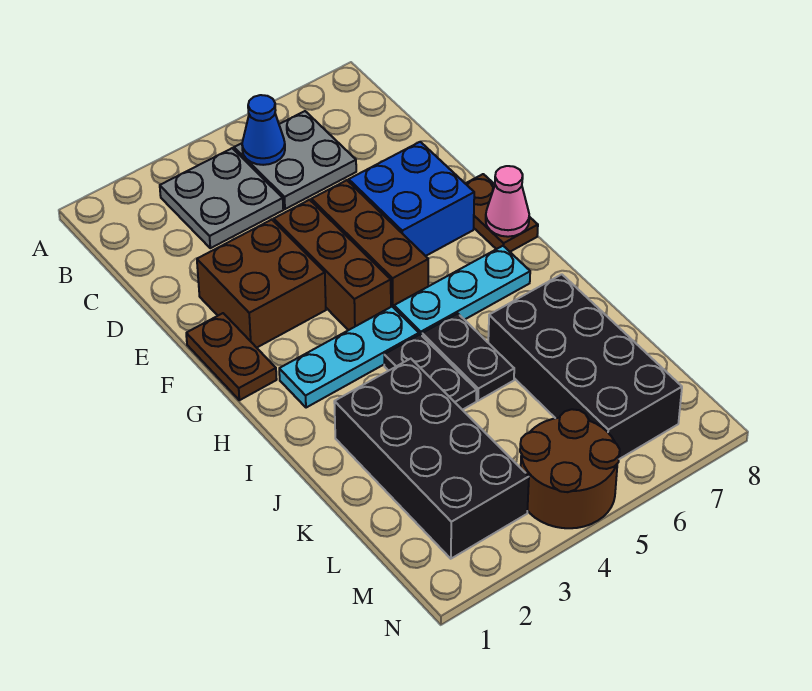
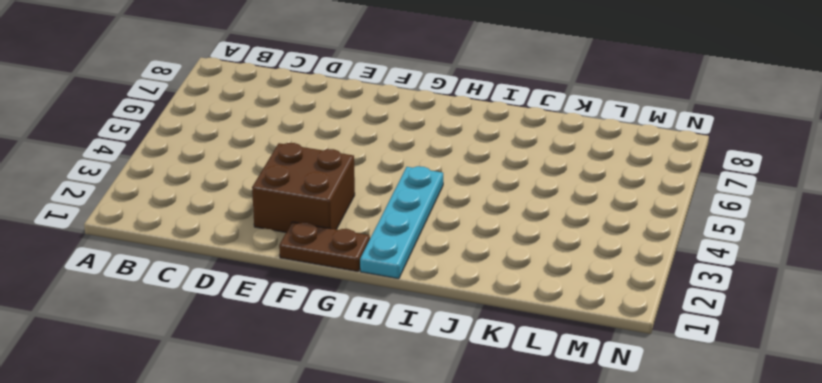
cyan plate H1:H4 level 1 -> cyan plate H2:H4 level 1
none -> grey plate B3:C4 level 1
none -> grey plate B5:C6 level 1
none -> brown brick E4:G4 level 1

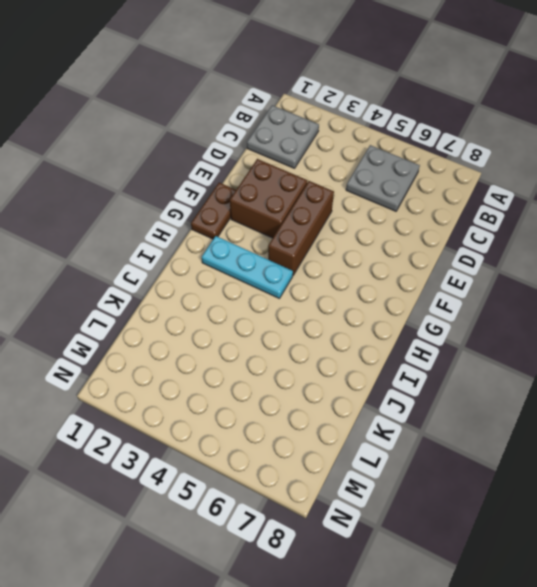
grey plate B1:C2 level 1 -> grey plate B3:C4 level 1
none -> brown brick E5:G5 level 1
none -> blue brick E6:F7 level 1
none -> brown plate F8:G8 level 1

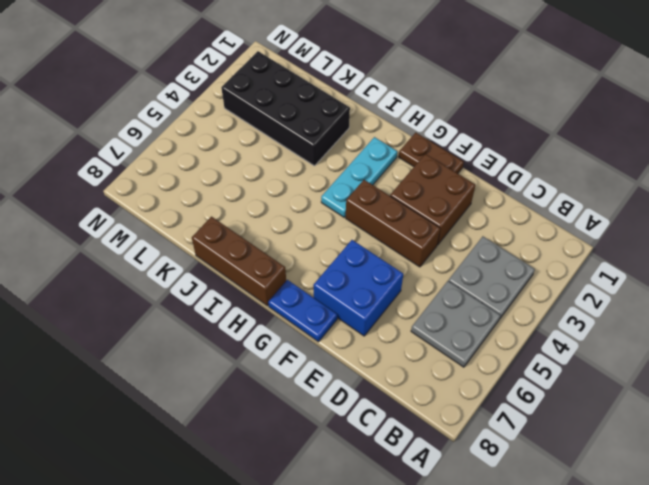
blue plate F8:G8 level 1 -> brown plate F8:G8 level 1
brown brick H8:J8 level 1 -> brown brick E5:G5 level 1
none -> cyan plate H5:H7 level 1
none -> black plate I4:J4 level 1
none -> black plate I5:J5 level 1

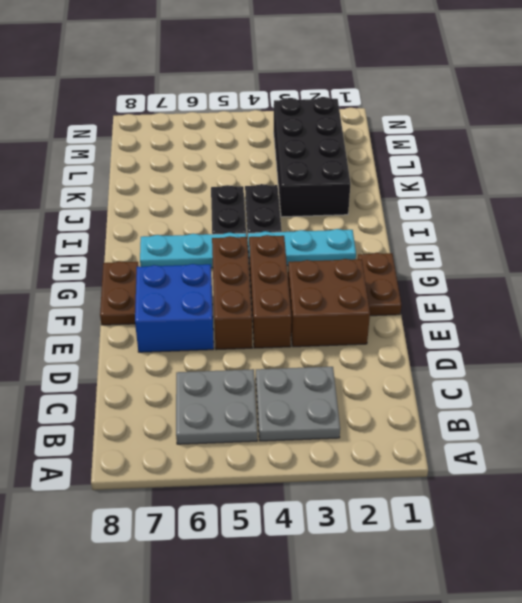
none -> black brick J6:M7 level 1
none -> brown round brick M4:N5 level 1
none -> blue cone B5 level 2

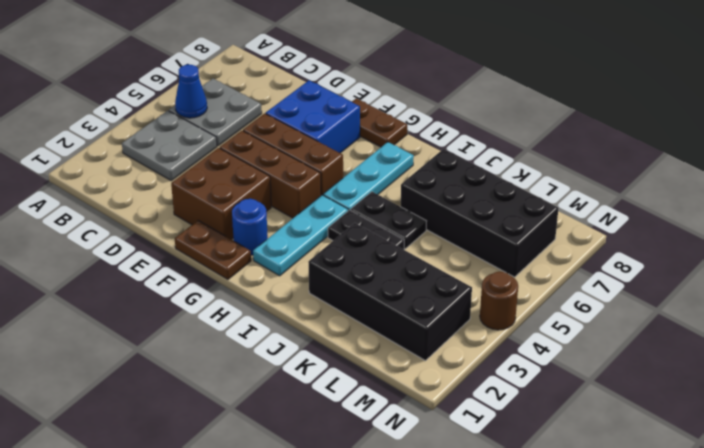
blue round brick G2 level 1 -> none
brown round brick N4 level 1 -> brown round brick M4:N5 level 1
none -> pink cone G8 level 2

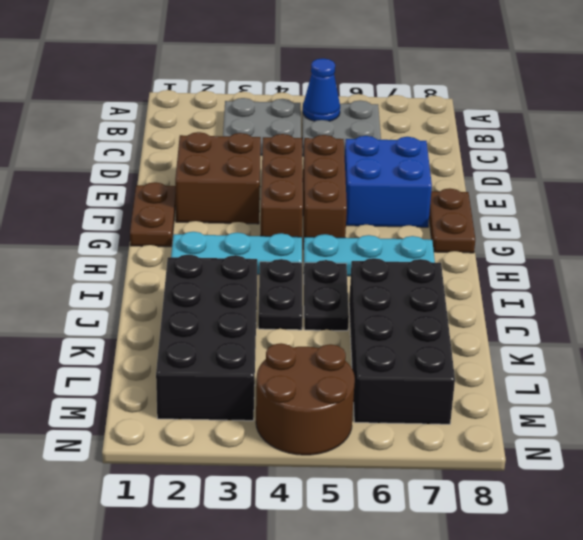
none -> pink cone G8 level 2

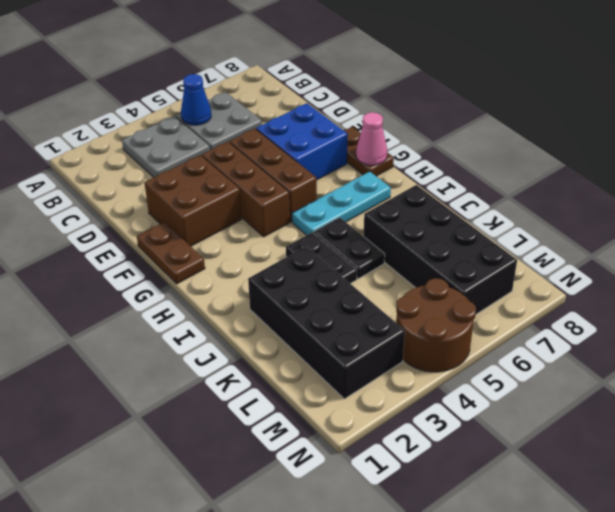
none -> cyan plate H2:H4 level 1

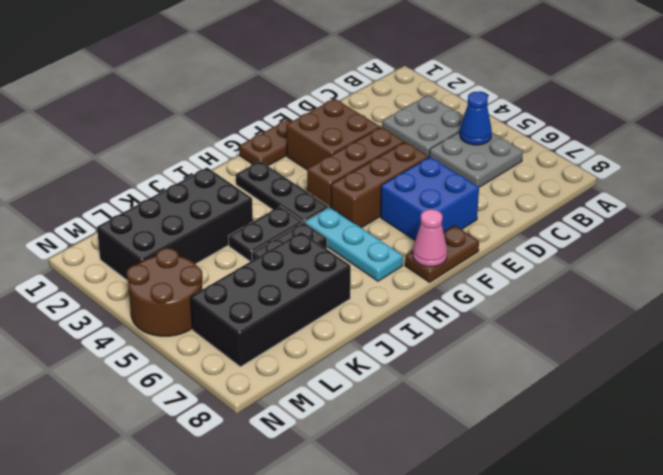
black plate H2:H4 level 1 -> cyan plate H2:H4 level 1

